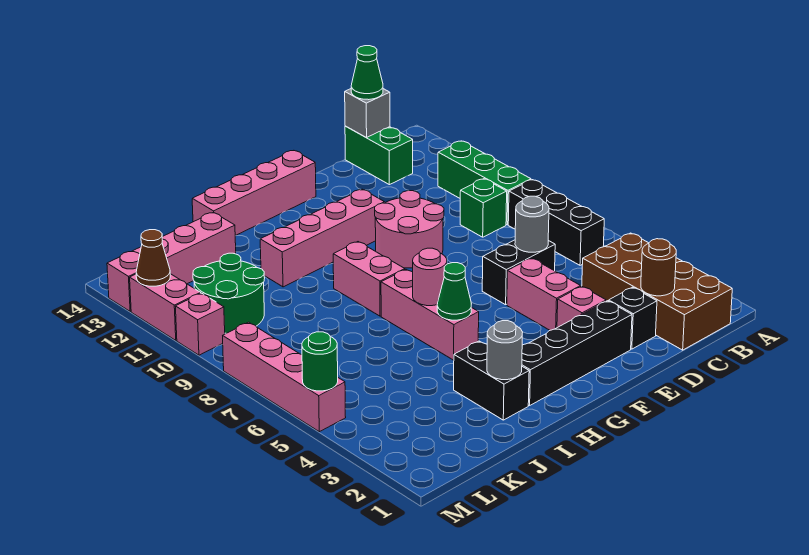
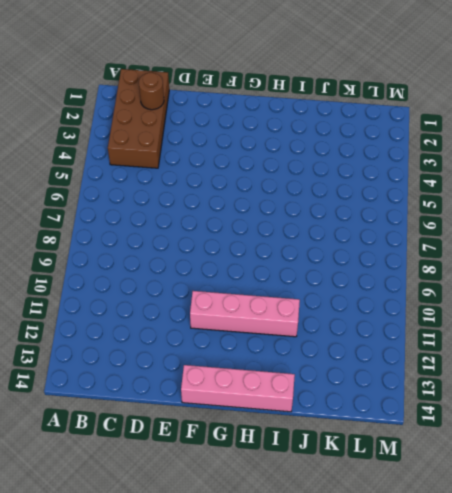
none -> black brick B6:B8 level 1
none -> green brick B9:B11 level 1
none -> green brick C9 level 1
none -> green brick C13:C14 level 1

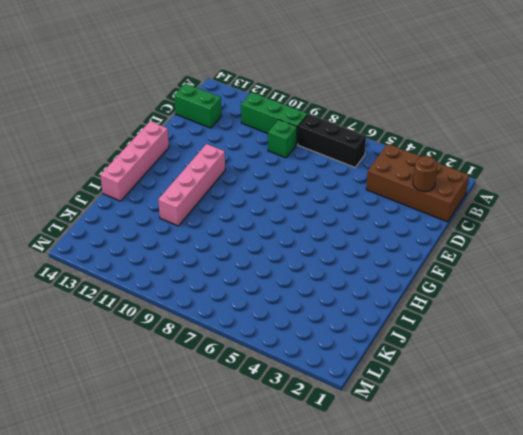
none -> black brick D2 level 1
none -> black brick D6:E6 level 1
none -> black brick E2:H2 level 1
none -> pink brick E3 level 1

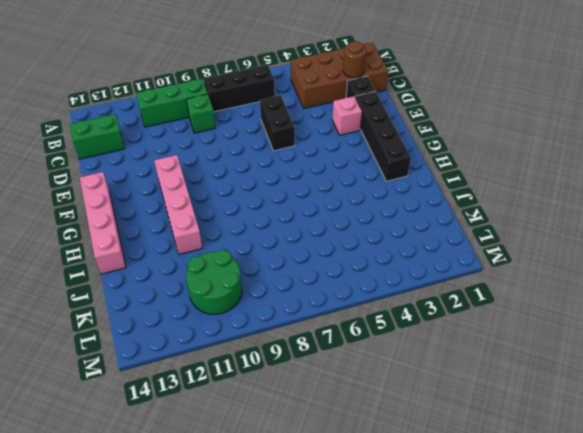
none -> pink brick E4:E5 level 1
none -> pink round brick E9:F10 level 1
none -> pink brick H5:H7 level 1
none -> pink brick H8:H9 level 1

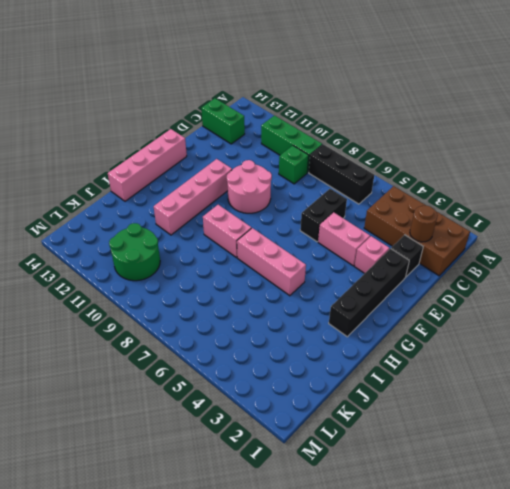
none -> black brick I2:I3 level 1
none -> pink brick J13:M13 level 1
none -> pink brick M5:M8 level 1
none -> pink brick M10 level 1

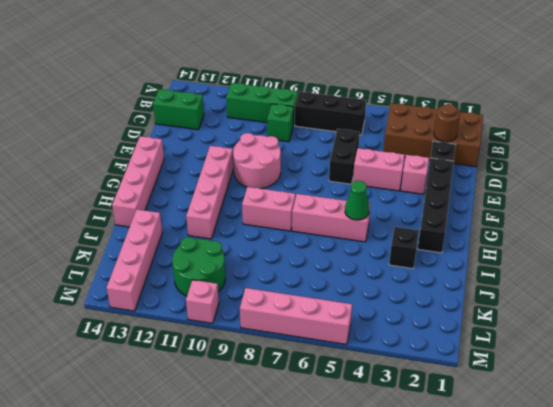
black brick I3 level 1 -> black brick I2:I3 level 1
none -> pink brick M11:M12 level 1
none -> grey brick C14 level 2
none -> grey round brick D6 level 2
none -> pink round brick H6 level 2

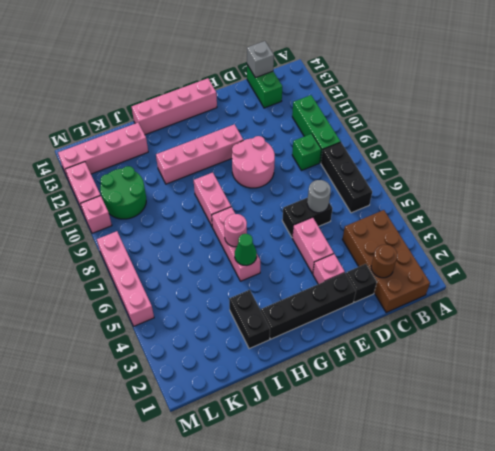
none -> grey round brick I2 level 2
none -> green round brick M5 level 2
none -> brown cone M12 level 2
none -> green cone C14 level 3

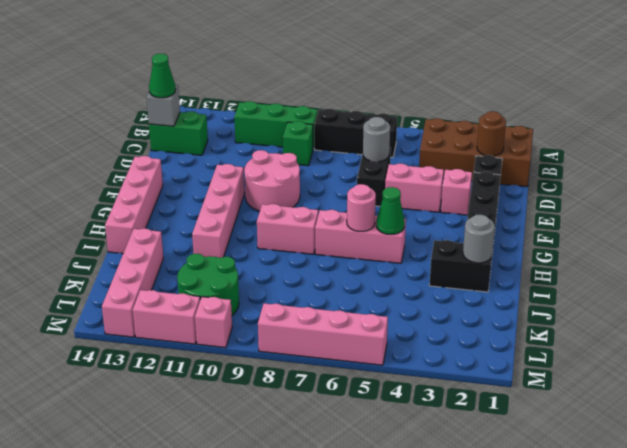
none -> green round brick M5 level 2
none -> brown cone M12 level 2

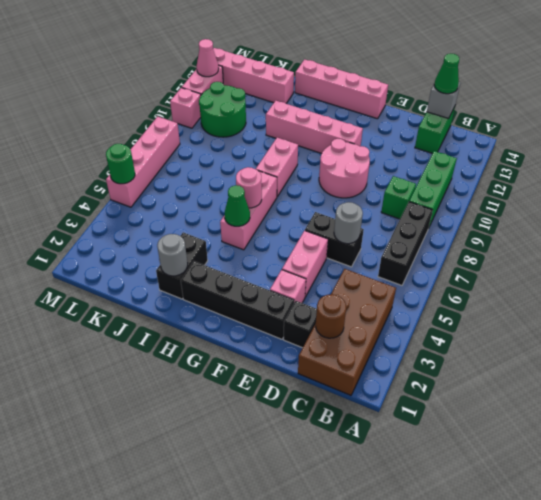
pink cone M12 level 2 -> brown cone M12 level 2

